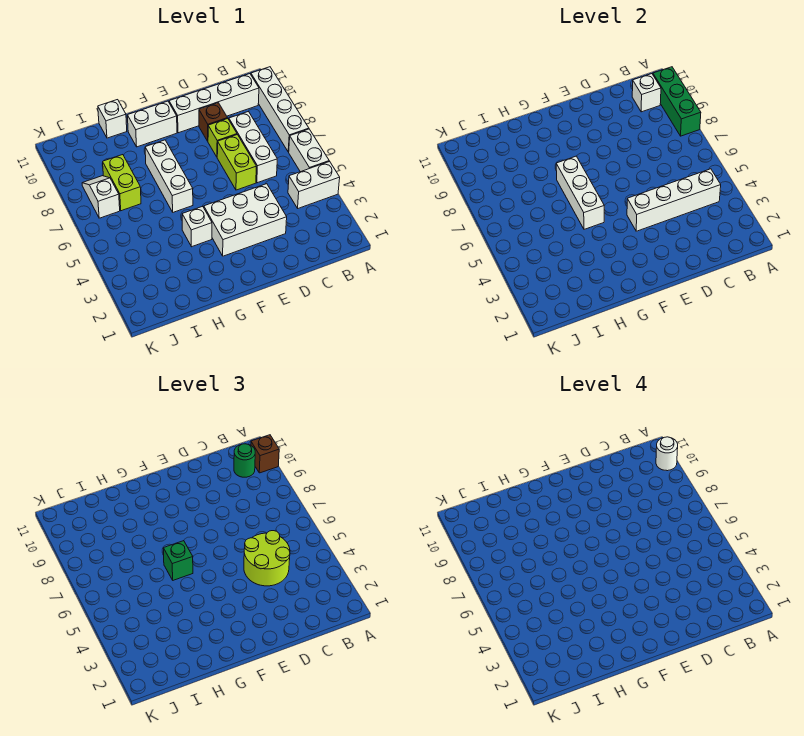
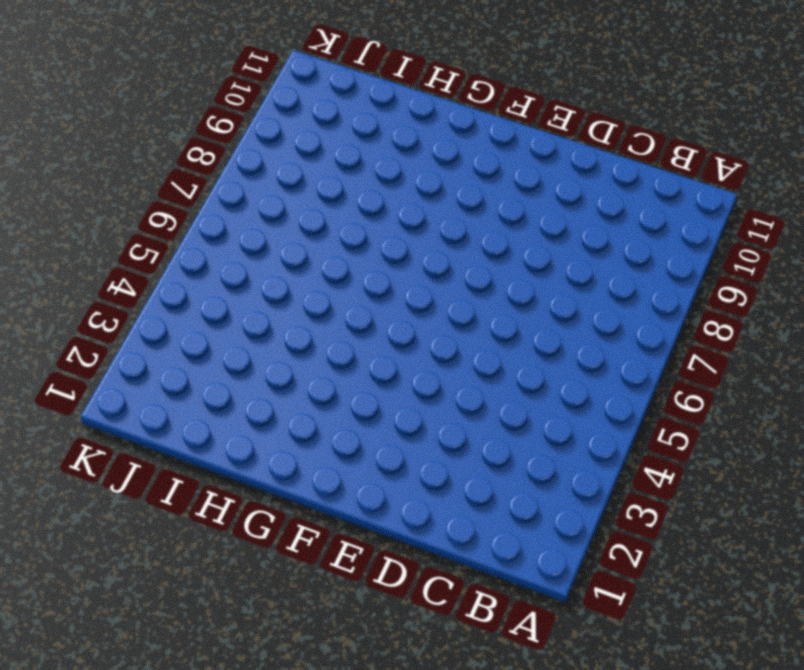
none -> white brick A4:B4 level 1
none -> white brick A5:A6 level 1
none -> white brick A7:A10 level 1

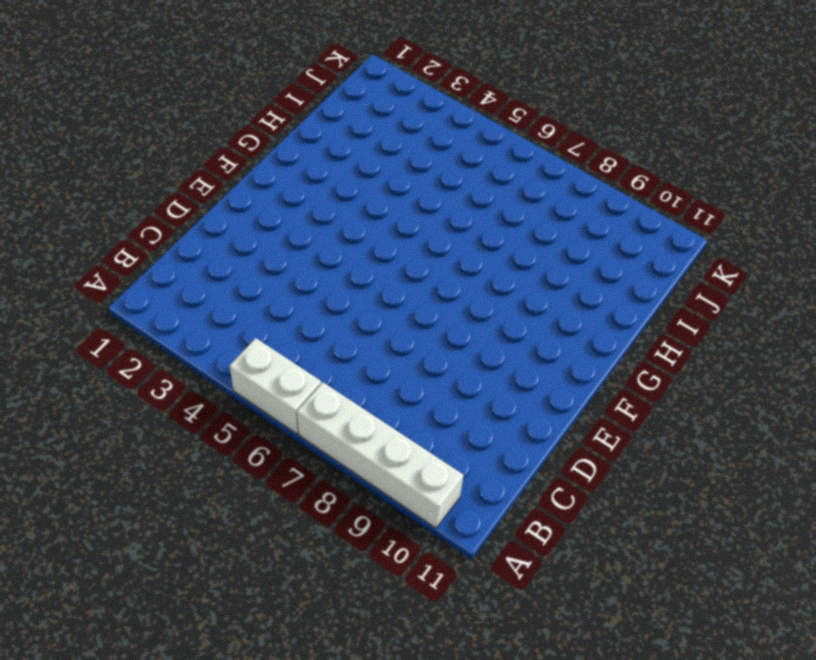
none -> white brick A4:B4 level 1
none -> white brick B10:E10 level 1
none -> white brick C6:C8 level 1

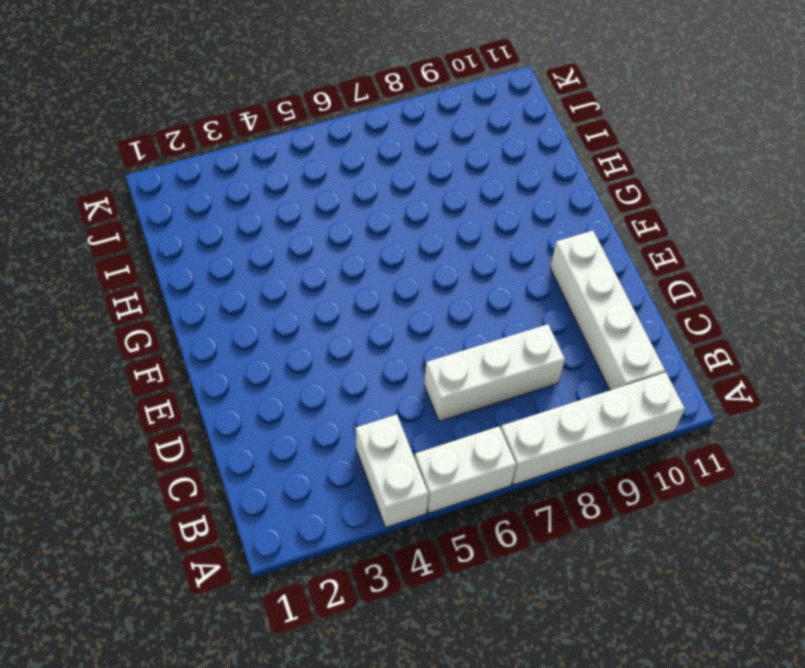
none -> white brick D3:F4 level 1
none -> lime brick D6:D7 level 1
none -> lime brick D8 level 1

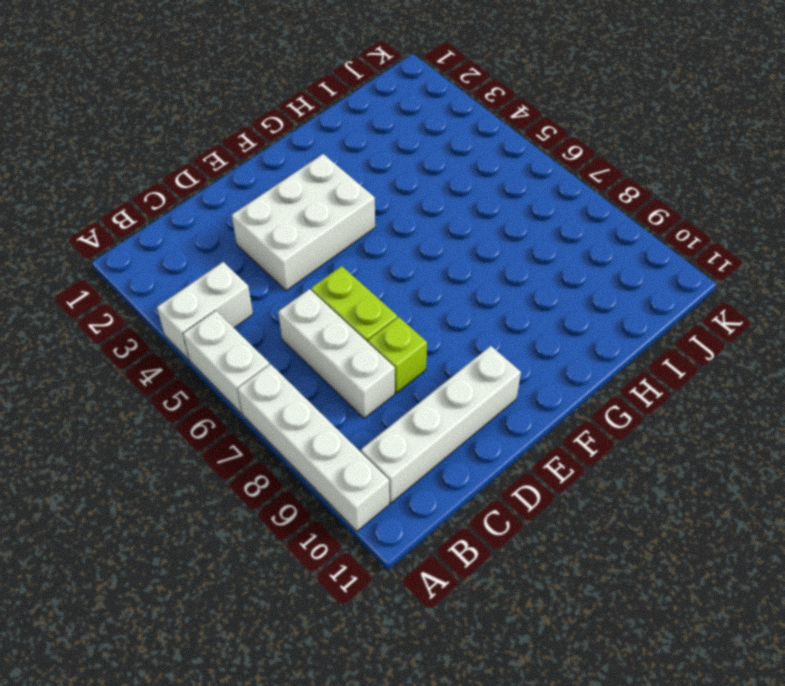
none -> brown brick D9 level 1
none -> white brick F10:G10 level 1
none -> white brick G4 level 1

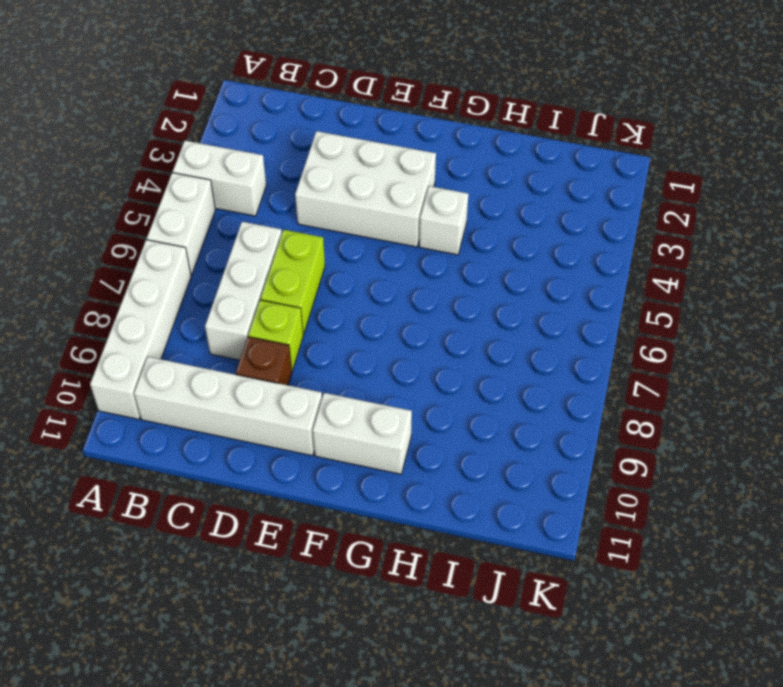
none -> white brick G6:G8 level 1
none -> white brick H11 level 1
none -> lime brick I7:I8 level 1

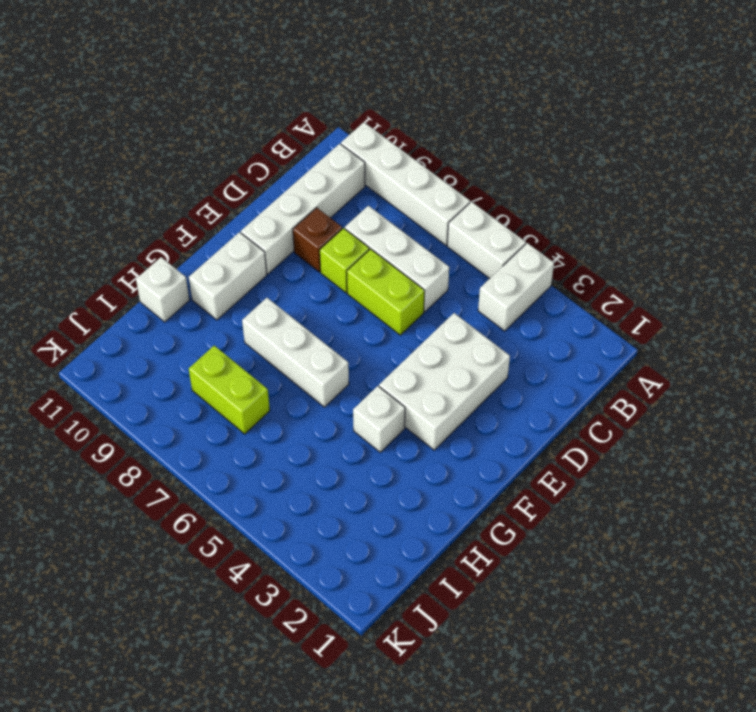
none -> white slope J7:J8 level 1 top 7
none -> green brick A8:A10 level 2
none -> white brick B4:E4 level 2

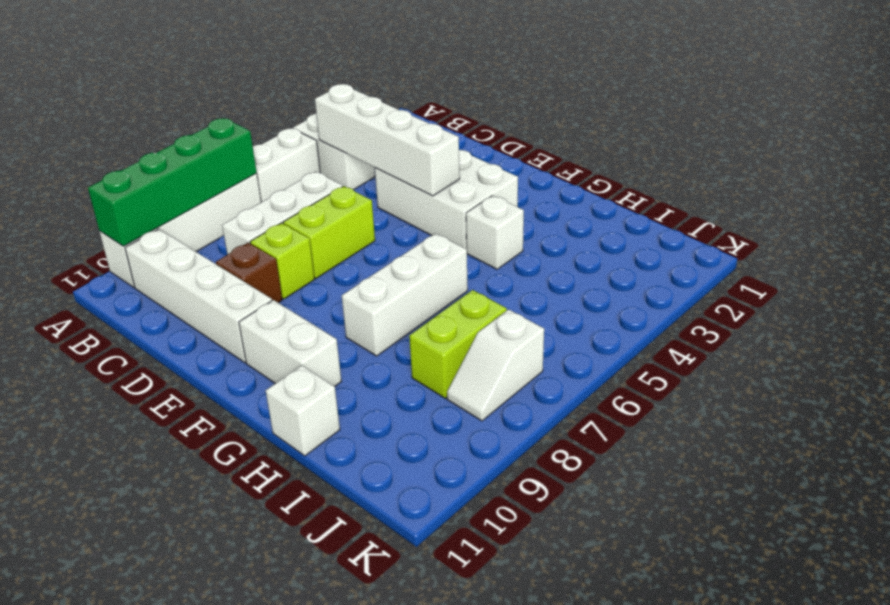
green brick A7:A10 level 2 -> green brick A8:A10 level 2
none -> white brick B10 level 2
none -> white brick G5:G7 level 2
none -> brown brick A10 level 3

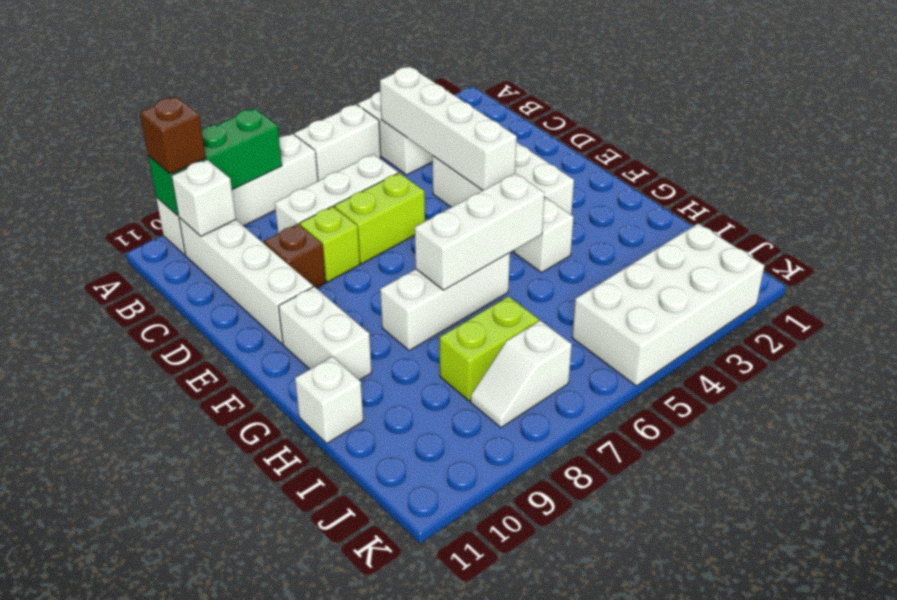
white brick J2:K5 level 1 -> none
none -> green round brick B10 level 3
none -> lime round brick C4:D5 level 3
none -> green brick G6 level 3

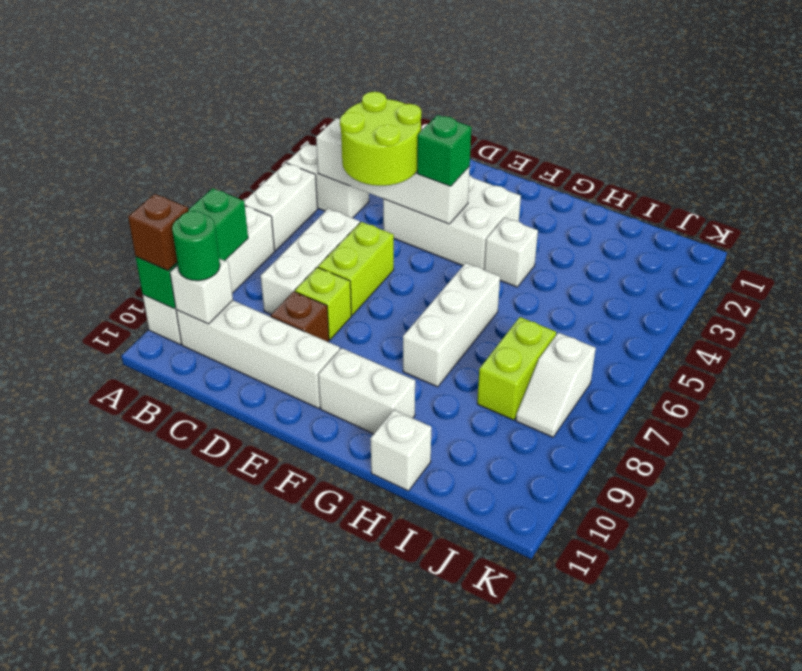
green brick E4 level 3 -> green brick G6 level 3
none -> white brick G5:G7 level 2
none -> white round brick A10 level 4

